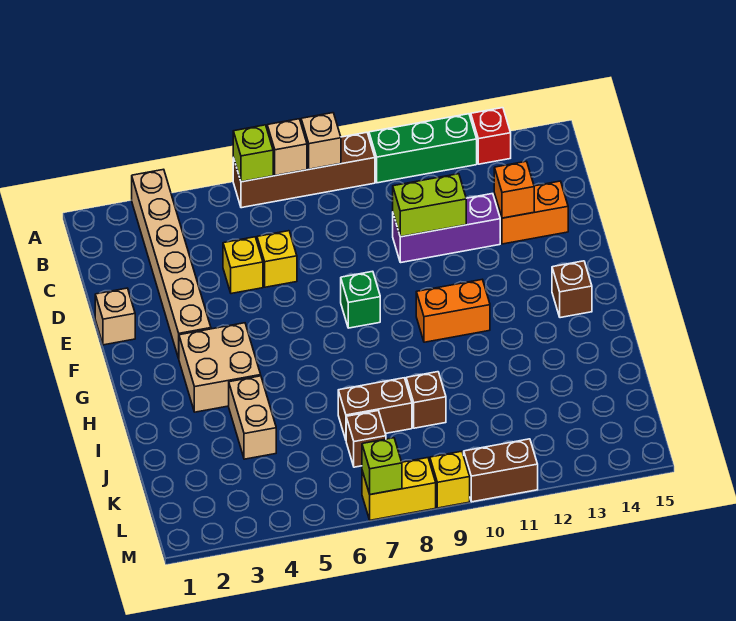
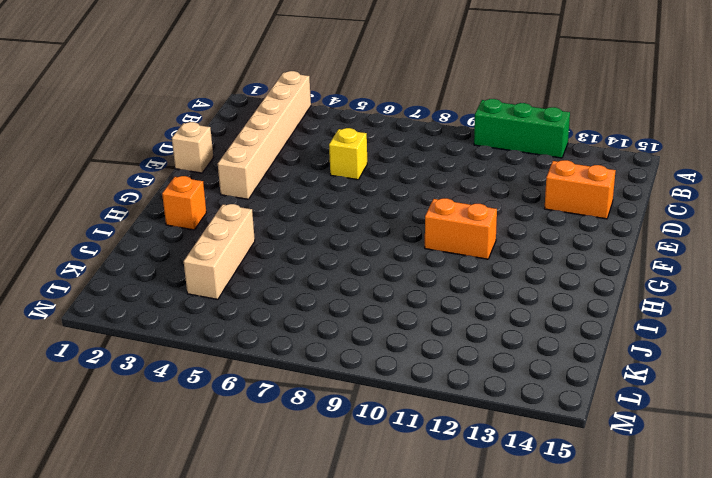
orange brick H2 level 1 -> orange brick D13 level 2
tan brick I4:K4 level 1 -> tan brick I4:J4 level 1
none -> brown brick A6:A9 level 1
none -> red brick A13 level 1
none -> yellow brick D5 level 1

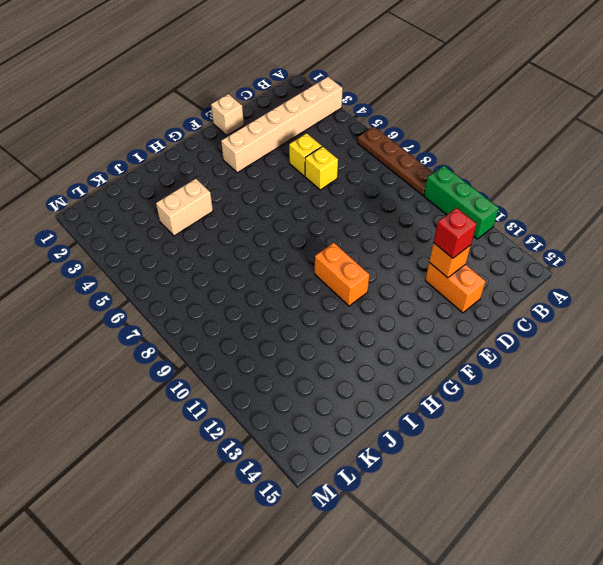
brown plate A6:A9 level 1 -> brown brick A6:A9 level 1
red brick D13 level 3 -> red brick A13 level 1
none -> purple brick D10:D12 level 1
none -> green brick F8 level 1
none -> tan brick G3:H4 level 1

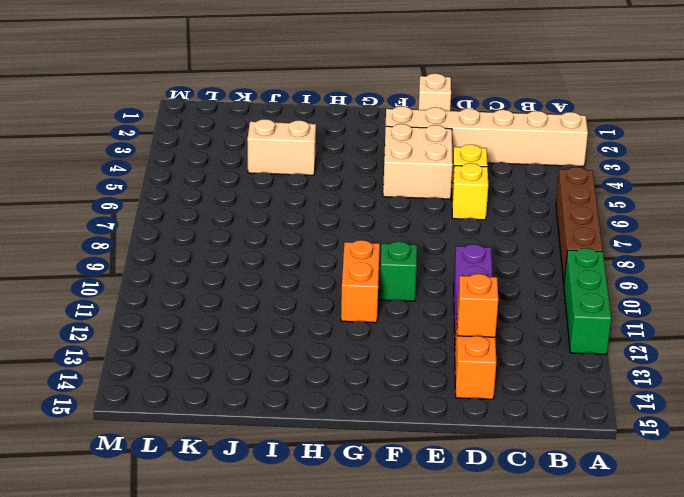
tan brick E4:F5 level 1 -> tan brick G3:H4 level 1
green brick F10 level 1 -> green brick F8 level 1
none -> red brick A13 level 1
none -> brown brick G14 level 1
none -> brown brick J7:J8 level 1

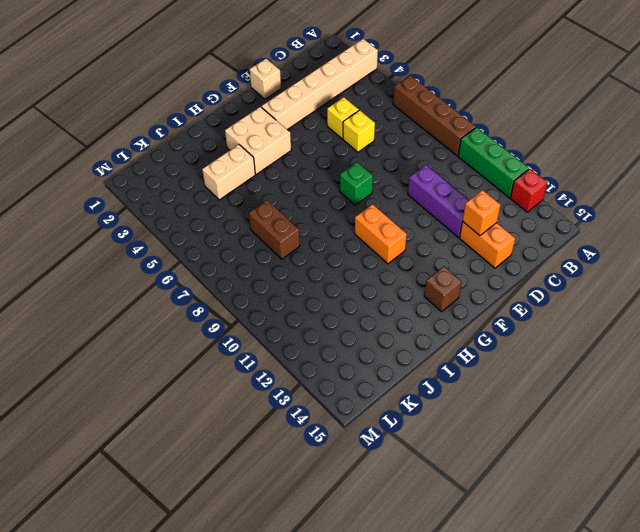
none -> brown brick J9 level 1
none -> brown brick K7 level 1
none -> yellow brick M7:M8 level 1

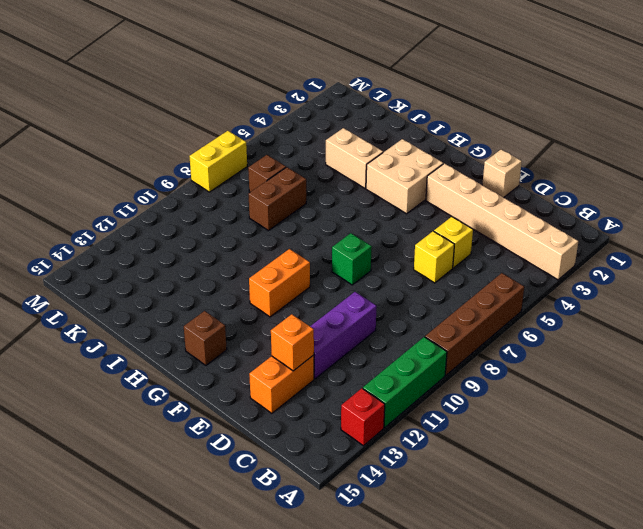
none -> brown brick J9 level 1
none -> yellow brick M9 level 1
none -> brown brick M10:M11 level 1

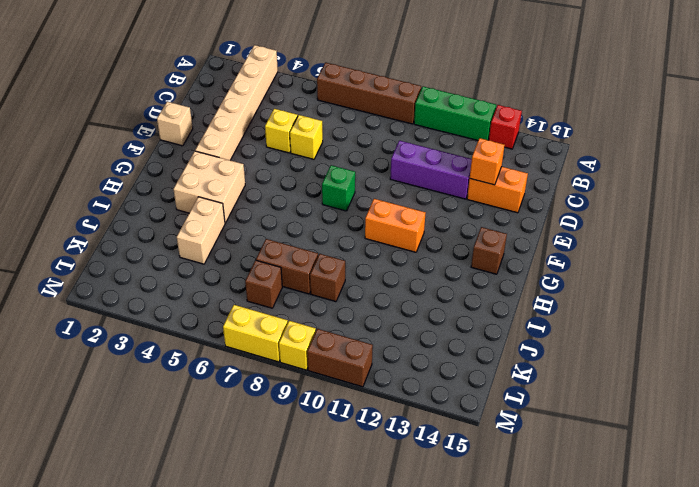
none -> lime brick A6 level 2
none -> tan brick A7 level 2
none -> tan brick A8 level 2

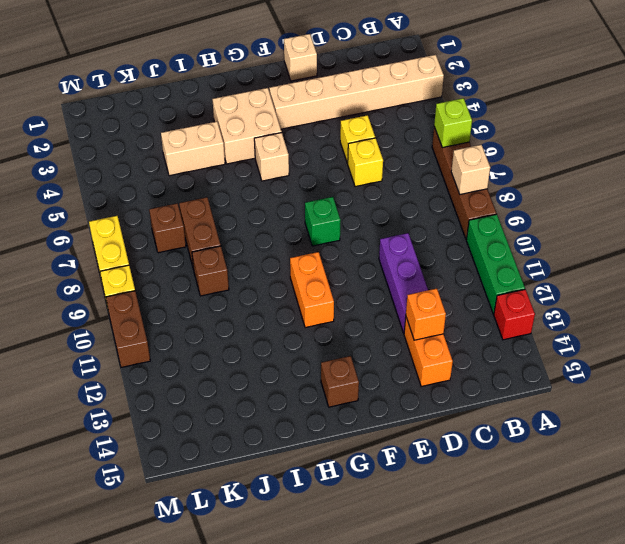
tan brick G5 level 1 -> tan brick A7 level 2
none -> lime brick D10:D11 level 2
none -> lime brick M7 level 2

